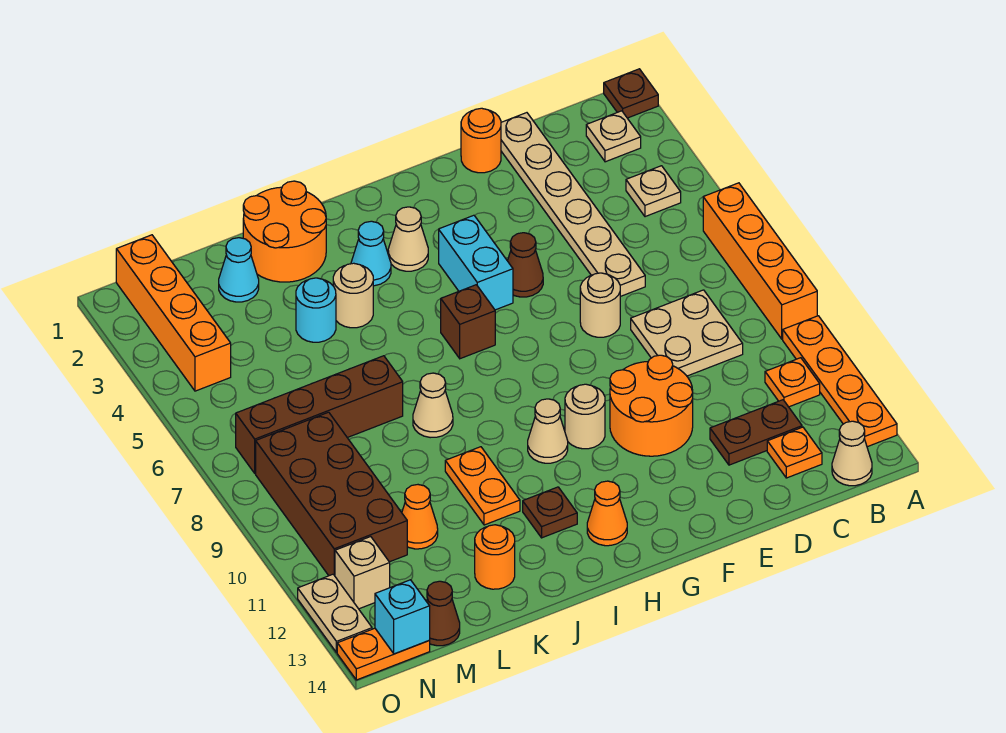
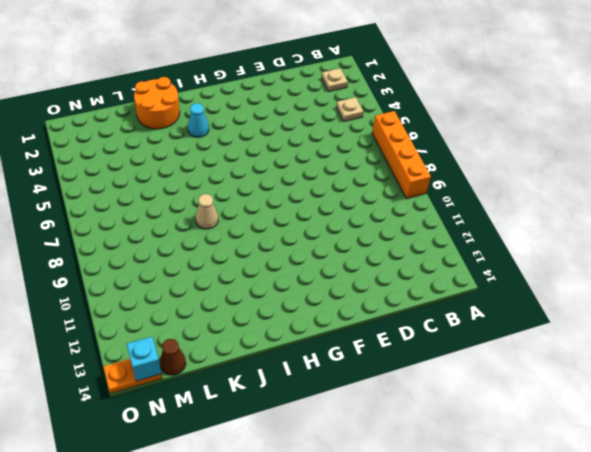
none -> brown plate A1 level 1
none -> orange plate A10:A13 level 1
none -> orange plate B11 level 1
none -> tan cone B14 level 1

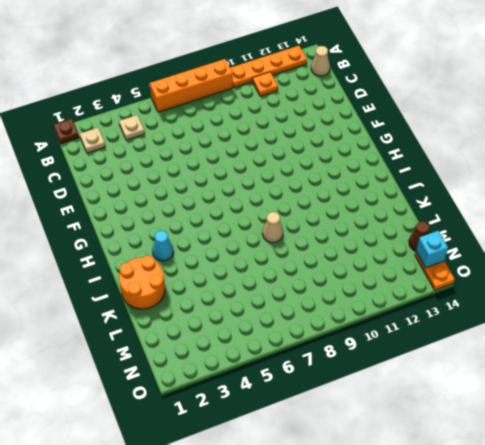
none -> tan plate C8:D9 level 1
none -> brown plate C12:D12 level 1
none -> orange plate C13 level 1
none -> tan plate D1:D6 level 1

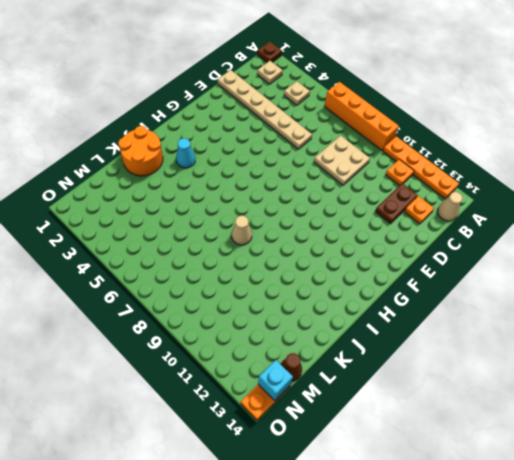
none -> orange round brick E1 level 1
none -> tan round brick E7 level 1
none -> orange round brick E10:F11 level 1
none -> brown cone F5 level 1

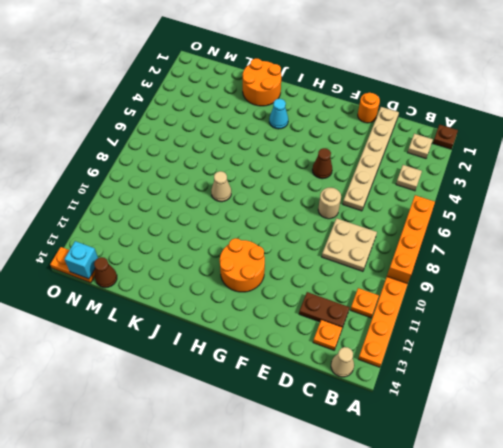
orange round brick G11:H12 level 1 -> orange round brick E10:F11 level 1
none -> cyan brick G4:G5 level 1
none -> tan round brick G10 level 1
none -> tan cone H3 level 1
none -> brown brick H6 level 1

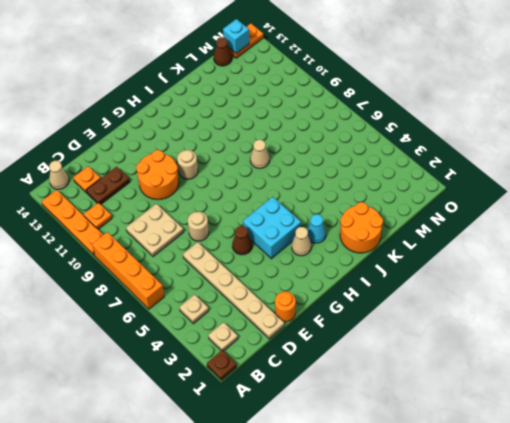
cyan brick G4:H5 level 1 -> cyan brick G4:G5 level 1
none -> brown brick H6 level 1
none -> tan cone H10 level 1
none -> orange cone H13 level 1
none -> brown plate I12 level 1

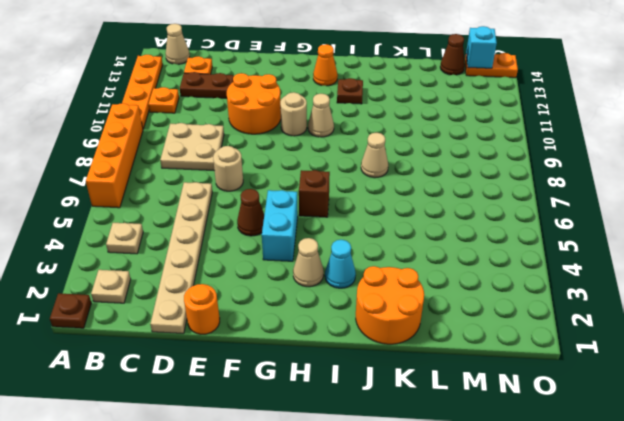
none -> tan round brick J4 level 1
none -> orange plate J10:J11 level 1
none -> cyan round brick K4 level 1
none -> brown brick K7:N7 level 1

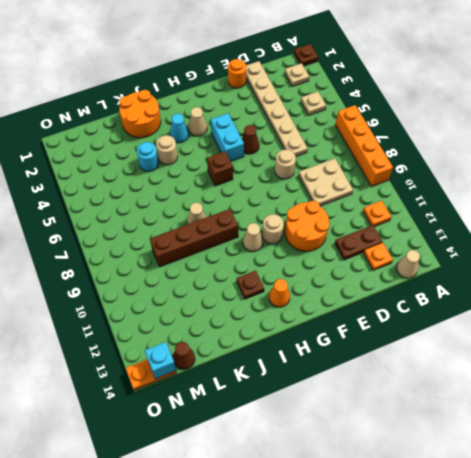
brown brick I9:L9 level 1 -> brown brick K7:N7 level 1
none -> orange plate A10:A13 level 1
none -> orange plate J10:J11 level 1
none -> orange round brick K13 level 1
none -> cyan cone L2 level 1

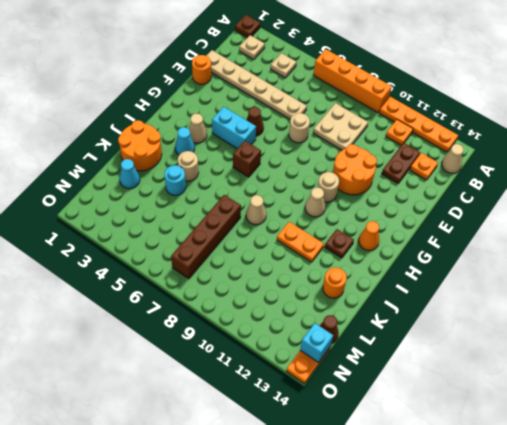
none -> orange cone L11 level 1
none -> brown brick M8:N11 level 1
none -> orange brick N1:N4 level 1
none -> tan brick N12 level 1

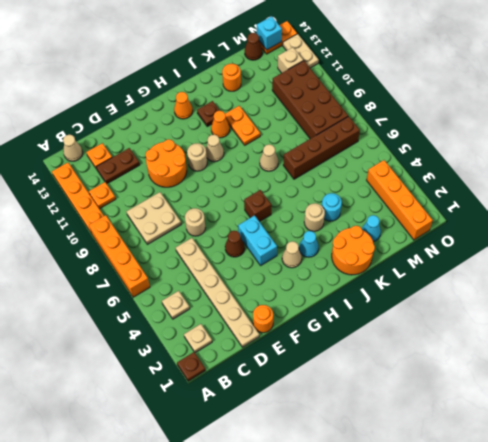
orange cone I11 level 1 -> orange cone L11 level 1

